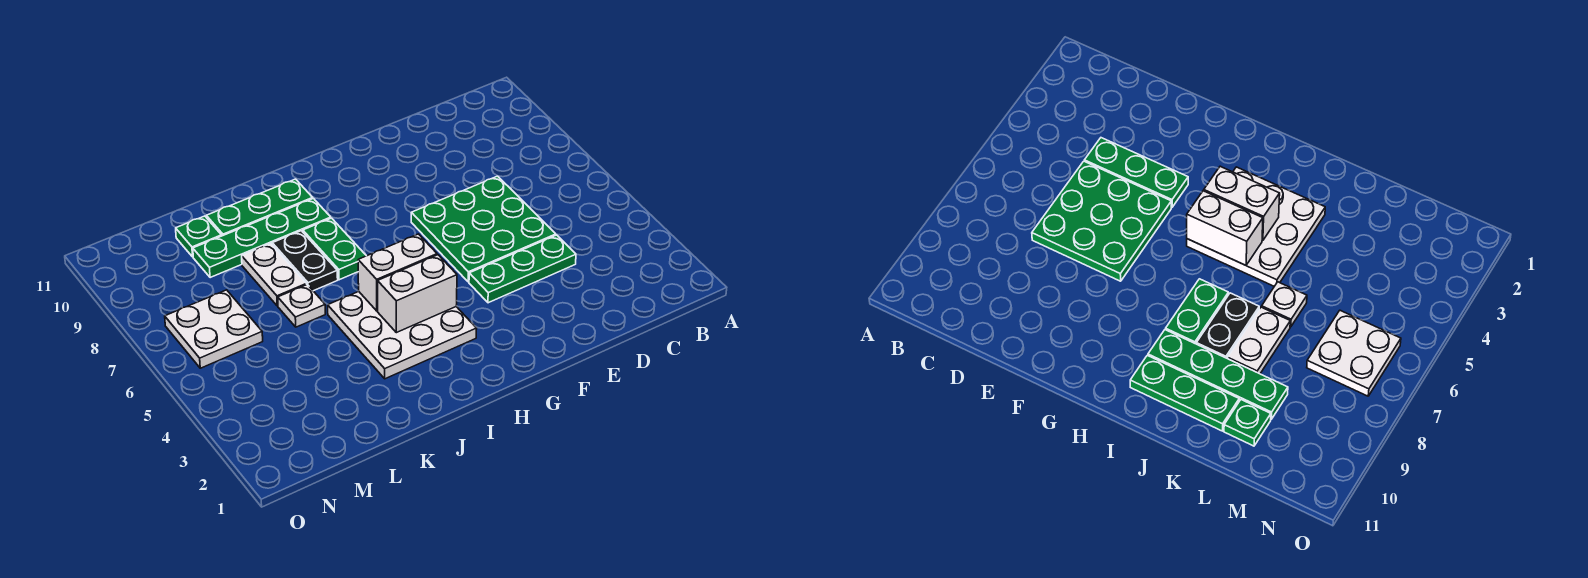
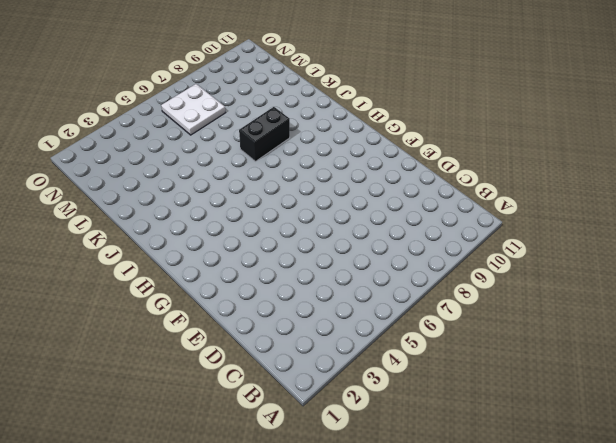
black brick J7:J8 level 1 -> black plate J7:J8 level 1
none -> green plate D4:F4 level 1
none -> green plate D5:F7 level 1
none -> white plate H3:J5 level 1

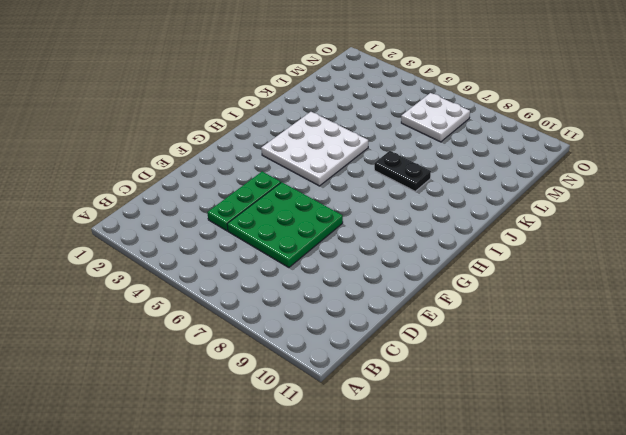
none -> green plate I7:I8 level 1
none -> green plate I9:L9 level 1
none -> green plate I10:K10 level 1

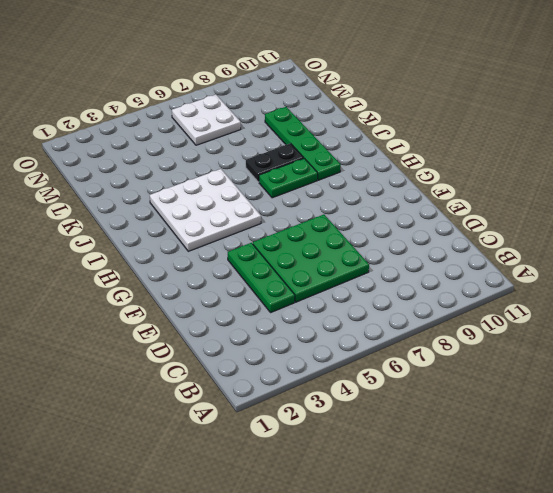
none -> green plate I10:K10 level 1
none -> white plate K6 level 1
none -> white plate K7:K8 level 1

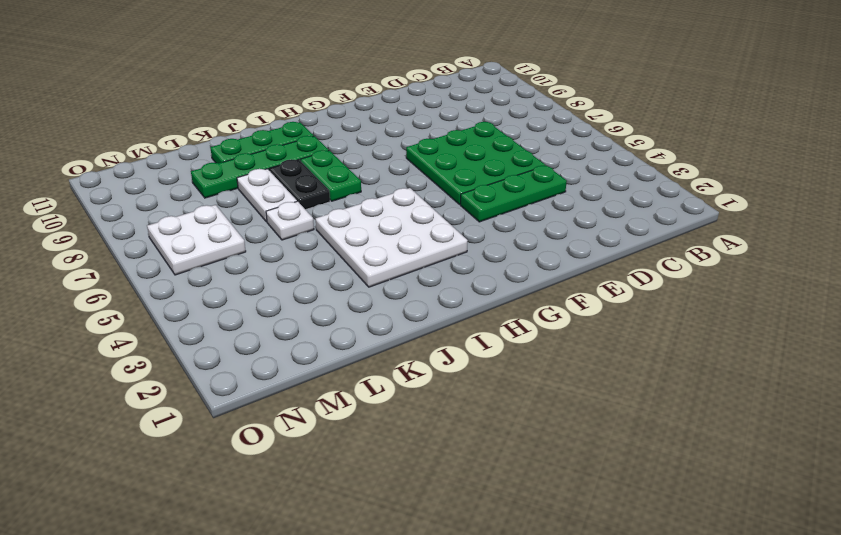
none -> green plate L10 level 1
none -> white brick H4:I4 level 2
none -> white brick H5:I5 level 2

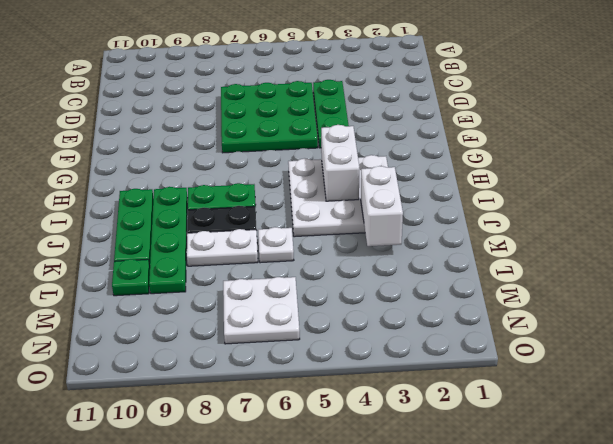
white brick J3:K3 level 2 -> white brick H5:I5 level 2

